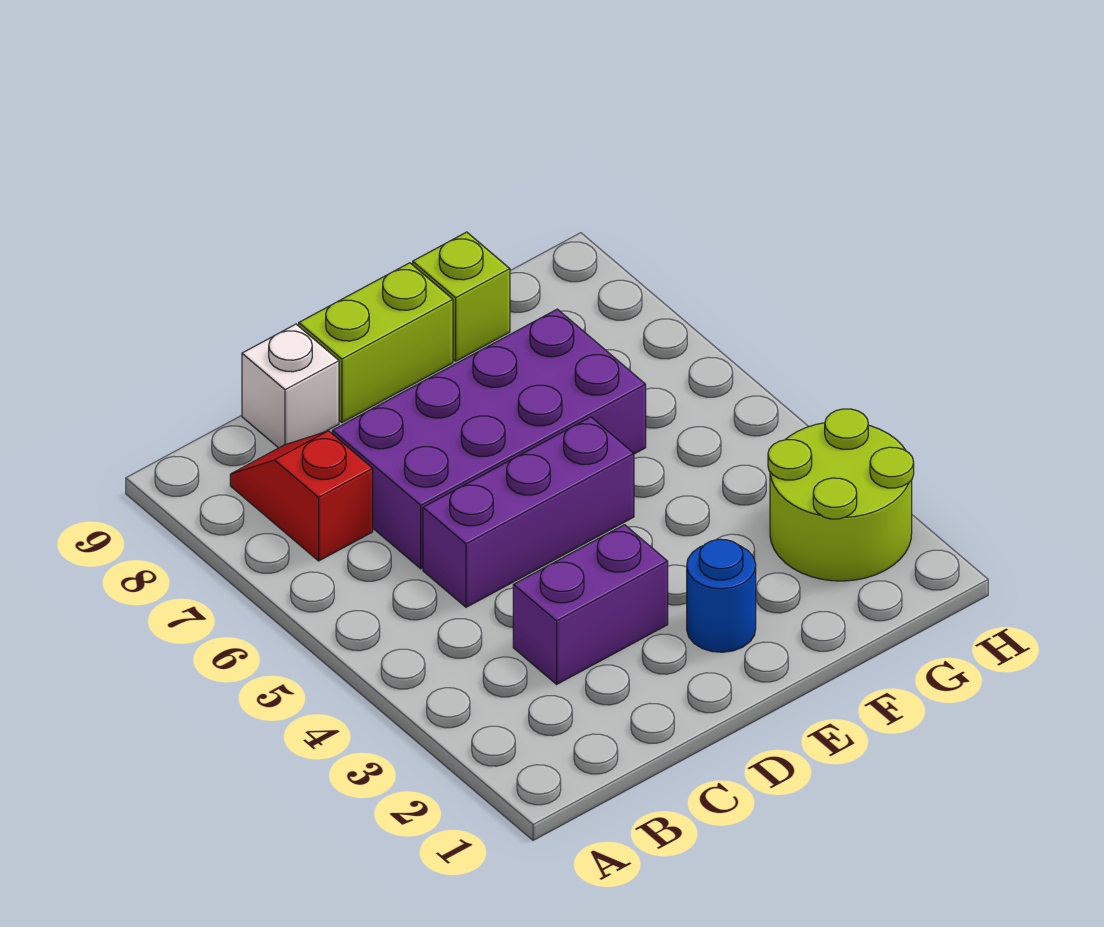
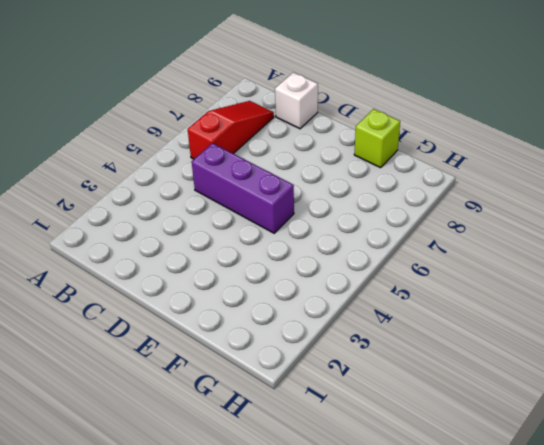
red slope B6:B8 level 1 top 6 -> red slope B7:B8 level 1 top 7
none -> purple brick C3:D3 level 1
none -> purple brick C6:F7 level 1

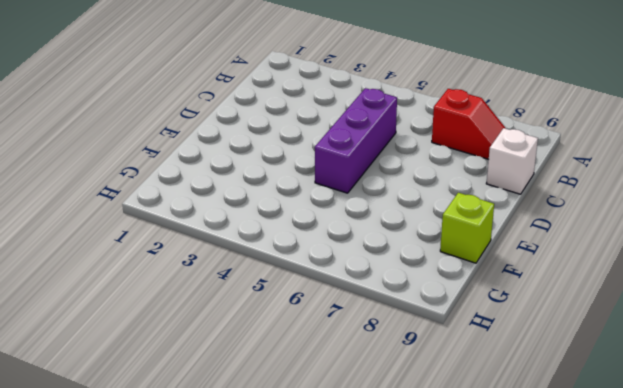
none -> purple brick C3:D3 level 1
none -> purple brick C6:F7 level 1

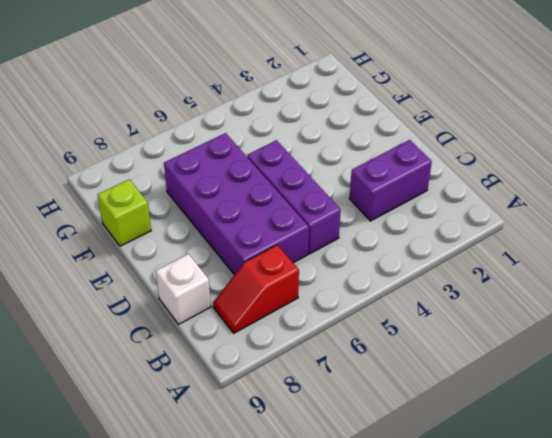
purple brick C2:C3 level 1 -> purple brick C3:D3 level 1
none -> lime brick D9:E9 level 1
none -> blue round brick E2 level 1

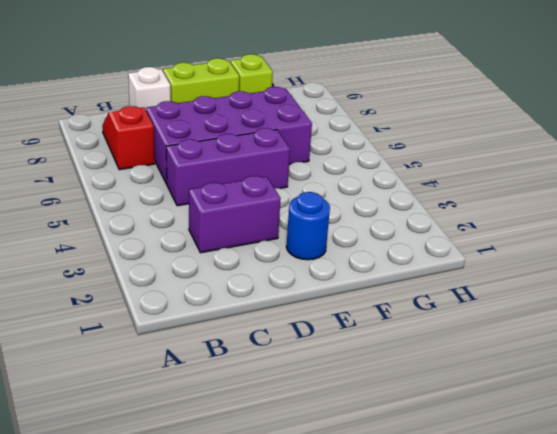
none -> lime round brick G2:H3 level 1

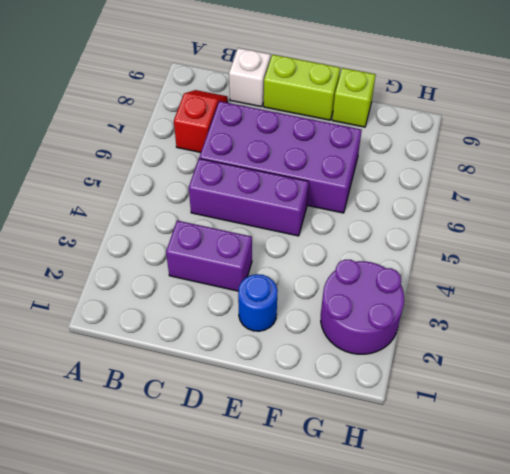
purple round brick G2:H3 level 1 -> lime round brick G2:H3 level 1

